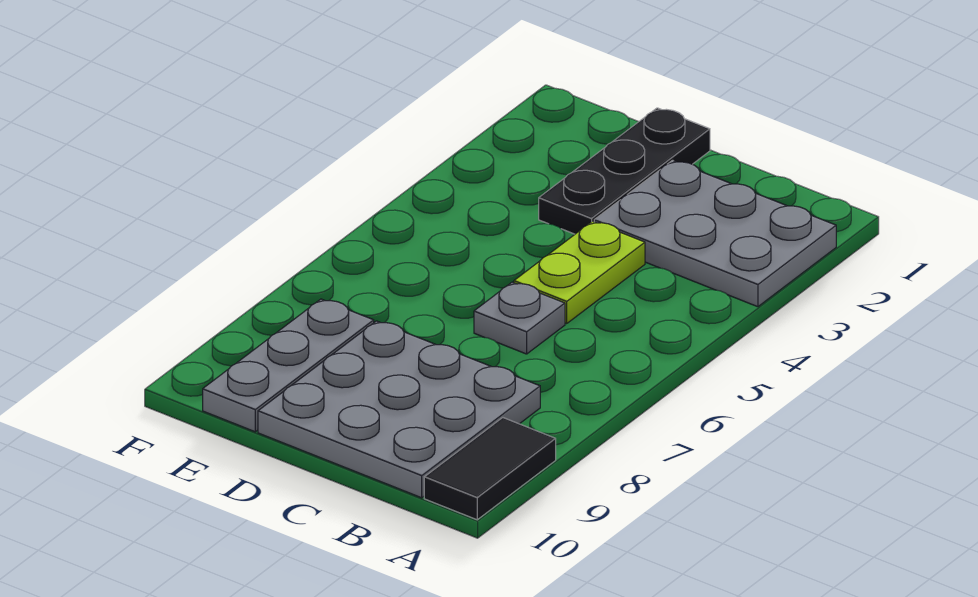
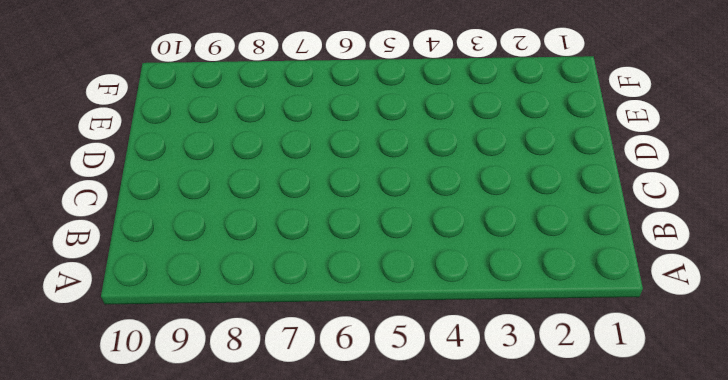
none -> grey plate A2:C3 level 1
none -> black tile A9:A10 level 1

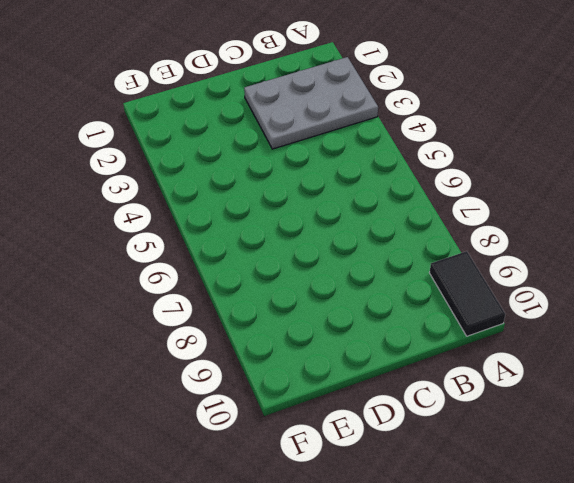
none -> grey plate B8:D10 level 1
none -> lime plate C4:C5 level 1

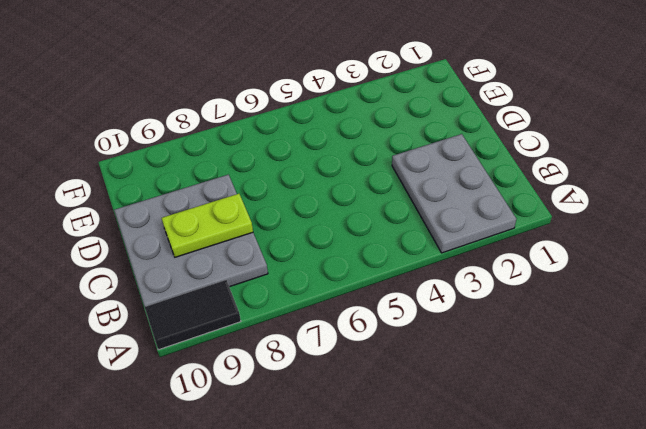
lime plate C8:C9 level 2 -> lime plate C4:C5 level 1
none -> grey plate C6 level 1
none -> black plate D1:D3 level 1

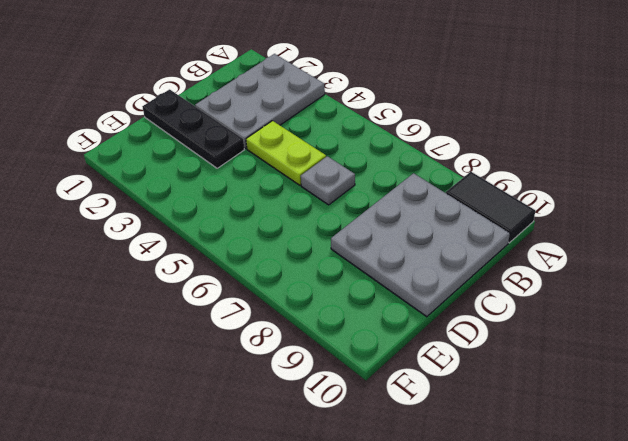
none -> grey plate E8:E10 level 1

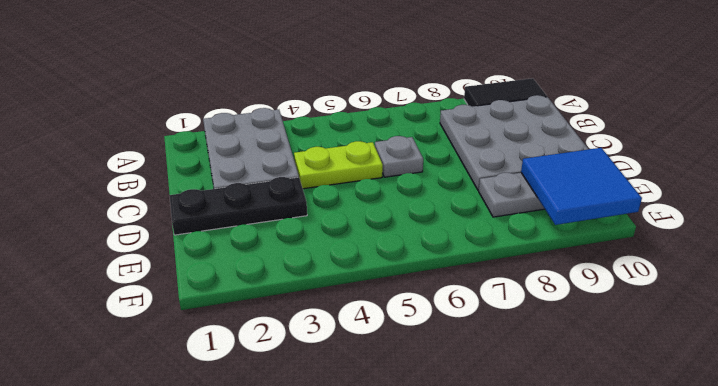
blue tile E9:F10 level 2 -> none

